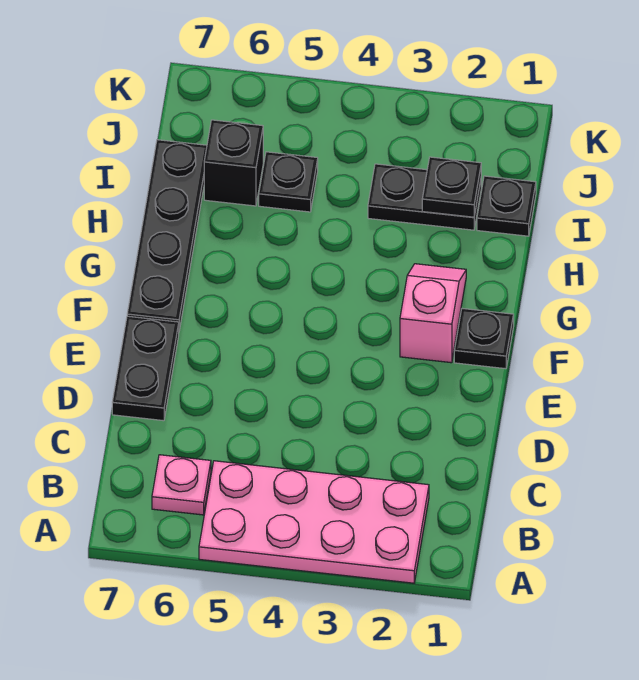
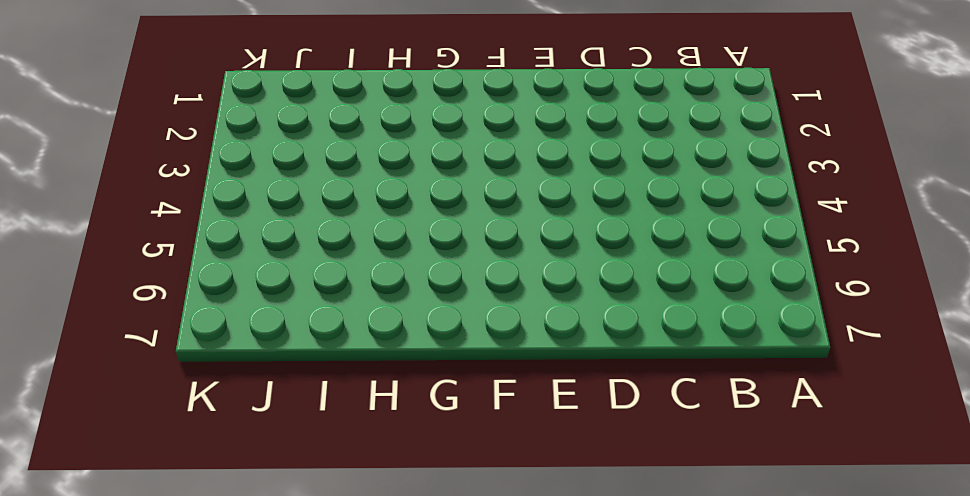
none -> pink plate A2:B5 level 1
none -> pink plate B6 level 1

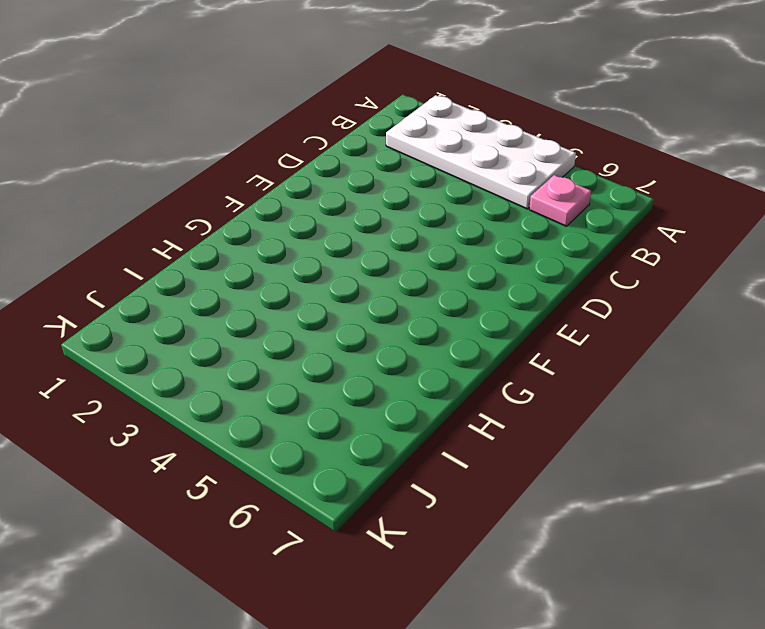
white plate A2:B5 level 1 -> pink plate A2:B5 level 1
none -> black plate D7:E7 level 1
none -> black plate F1 level 1

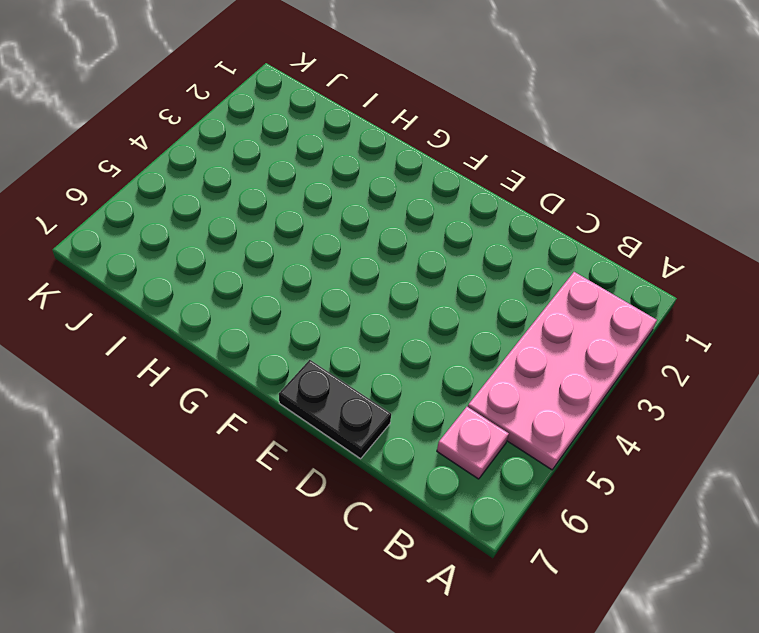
none -> black plate F1 level 1
none -> pink slope F2:G2 level 1 top F

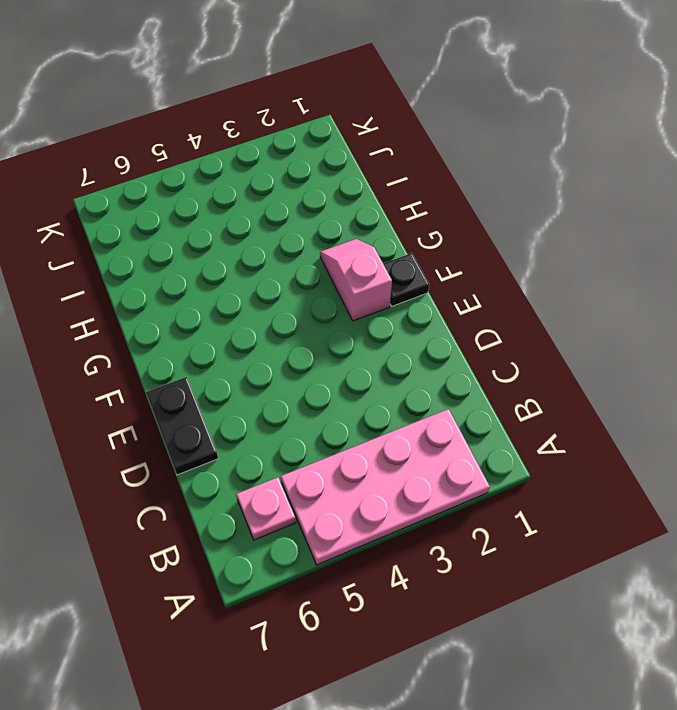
none -> black plate F7:I7 level 1
none -> black plate I1 level 1

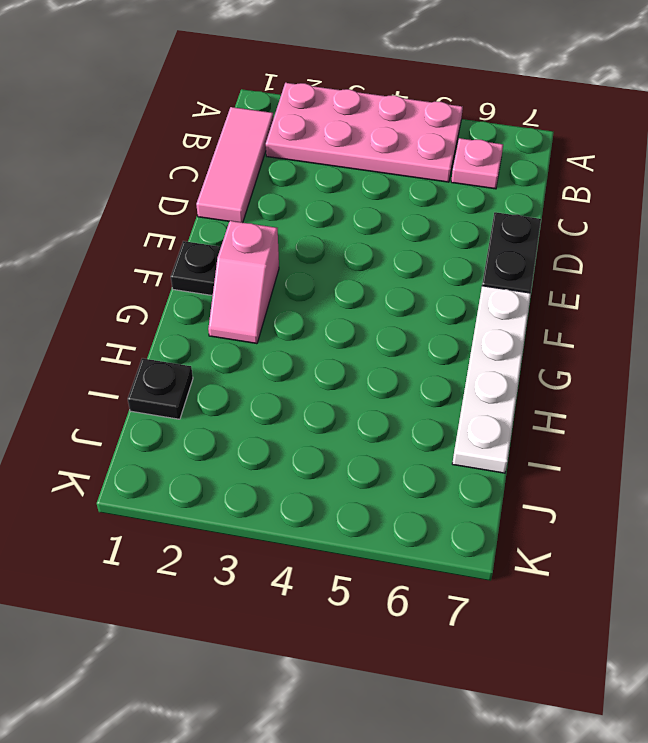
pink tile B1:D1 level 1 -> none
white plate F7:I7 level 1 -> black plate F7:I7 level 1
none -> black plate I2:I3 level 1
none -> black plate I5 level 1

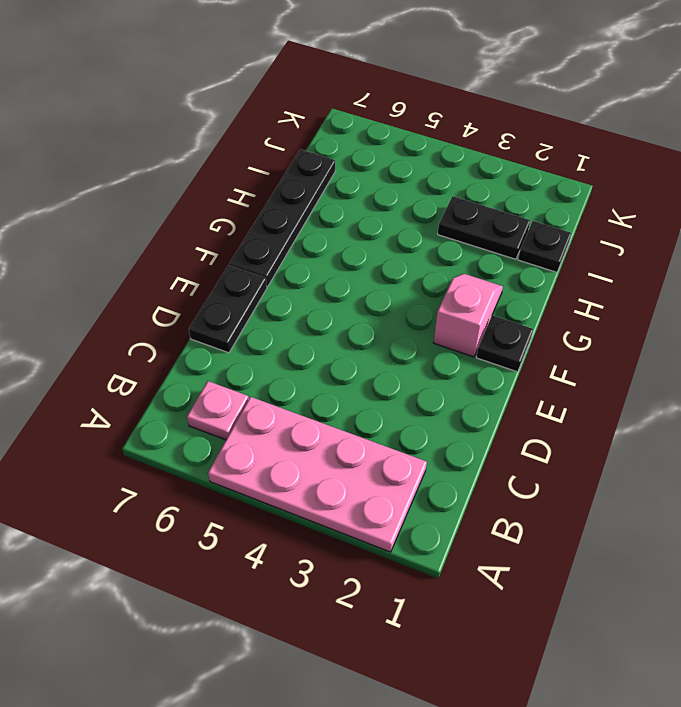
none -> black plate I5 level 1
none -> black brick I6 level 1

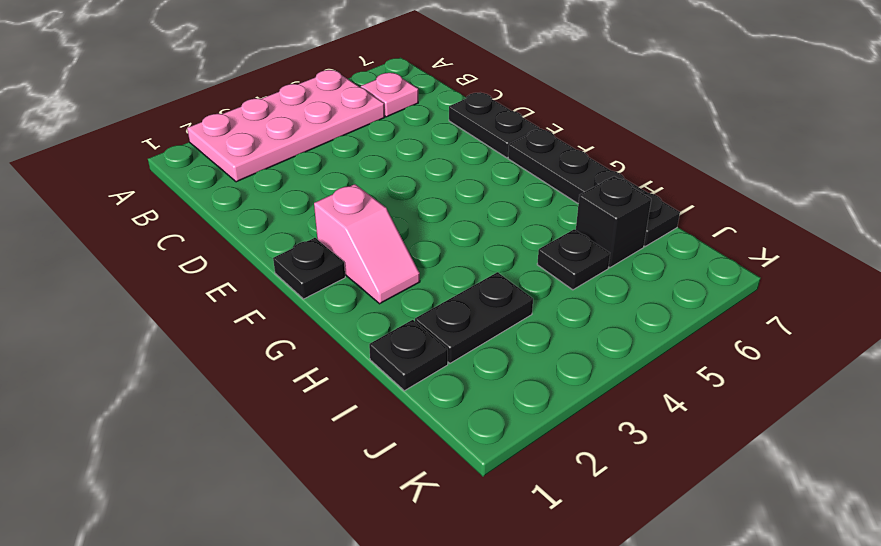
none -> black plate I2 level 2

